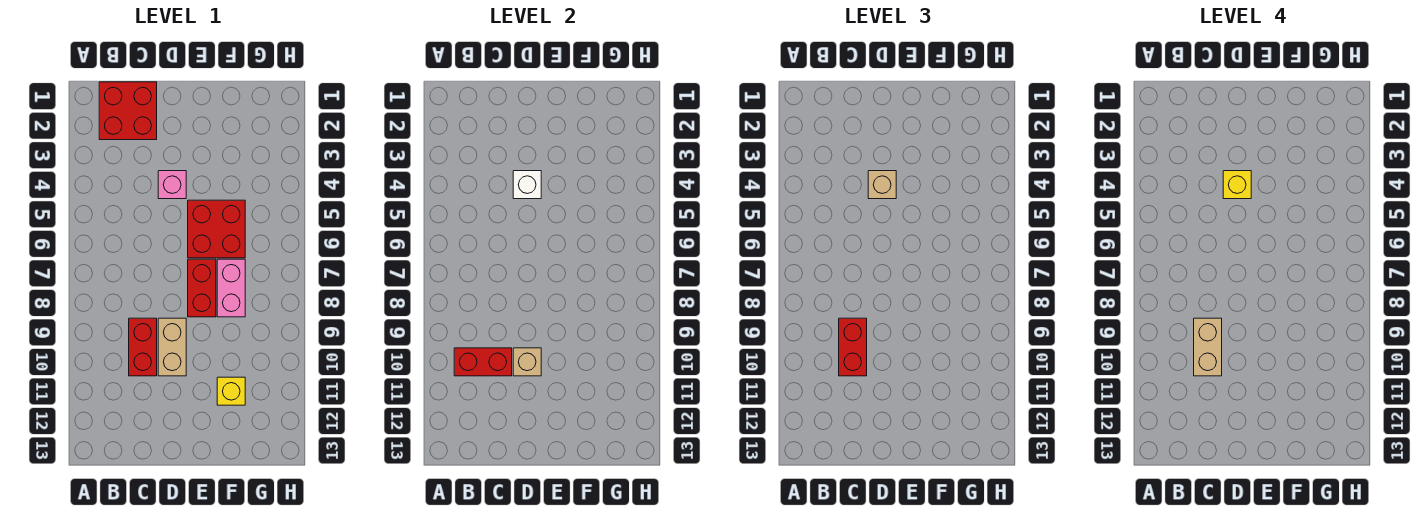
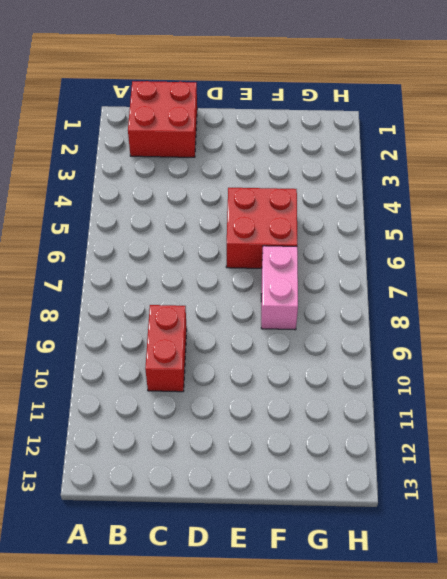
none -> pink brick D4 level 1
none -> tan brick D9:D10 level 1
none -> red brick E7:E8 level 1

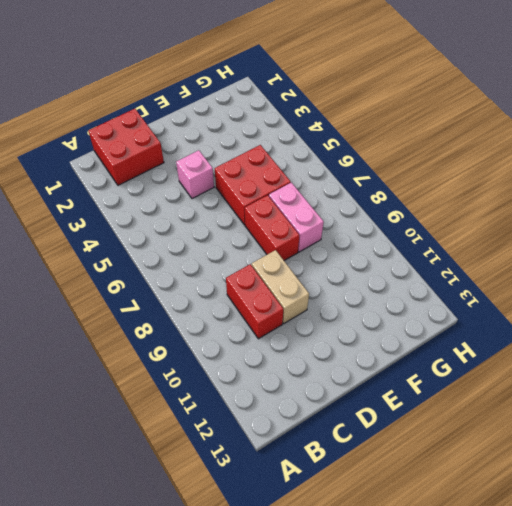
none -> yellow brick F11 level 1
none -> red brick B10:C10 level 2
none -> white brick D4 level 2

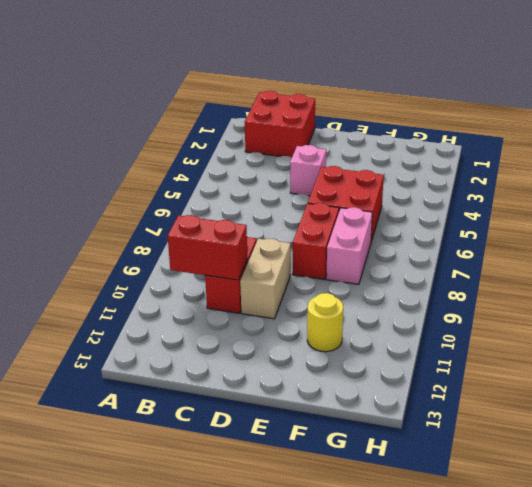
yellow round brick F11 level 1 -> yellow brick F11 level 1
none -> white brick D4 level 2
none -> tan brick D10 level 2
none -> red brick C9:C10 level 3

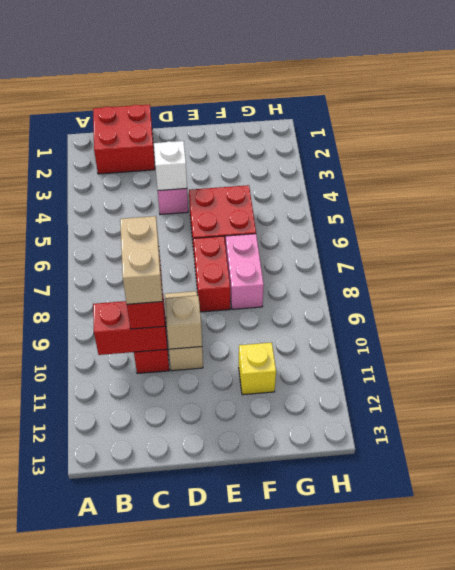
none -> tan brick D4 level 3
none -> yellow brick D4 level 4

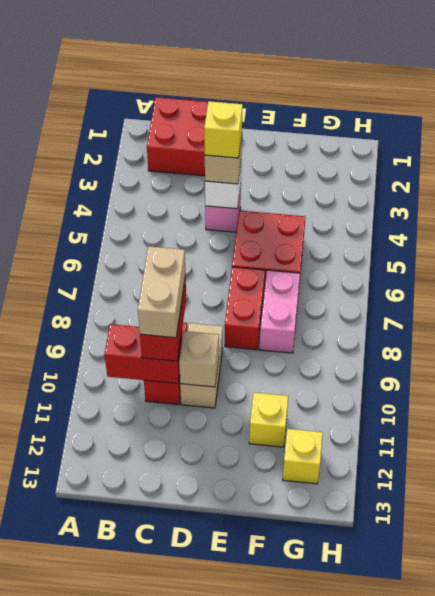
yellow brick G12 level 1 -> none

